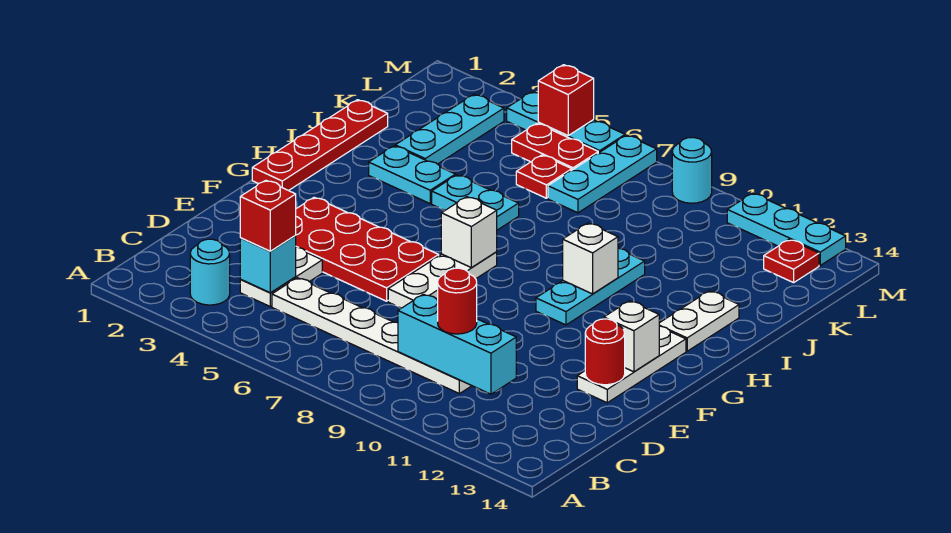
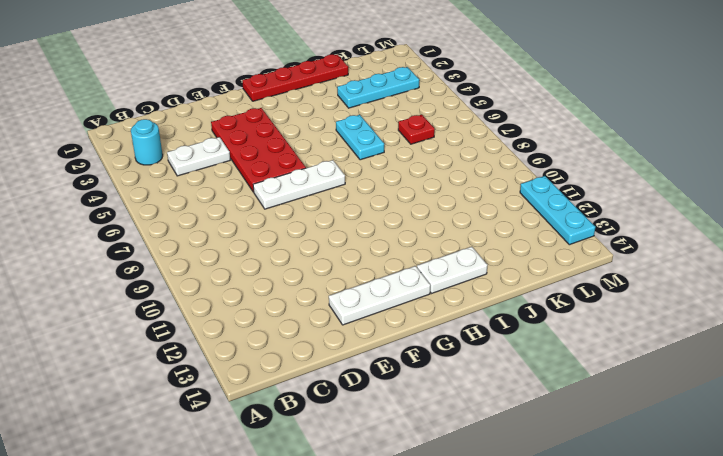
none -> white plate C5:C10 level 1
none -> cyan plate G10:I10 level 1
none -> cyan plate I3:I4 level 1

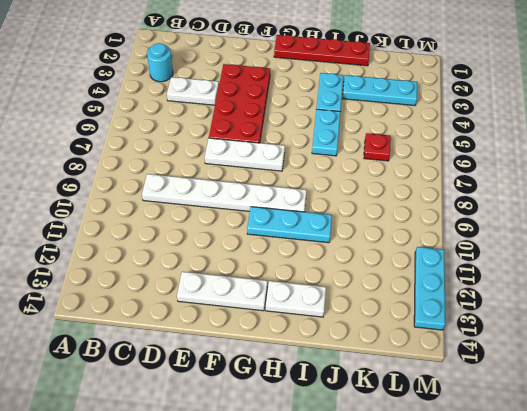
white plate C9:H9 level 1 -> white plate C5:C10 level 1
none -> cyan plate K7:M7 level 1
none -> red plate L5:L6 level 1
none -> red plate L13 level 1

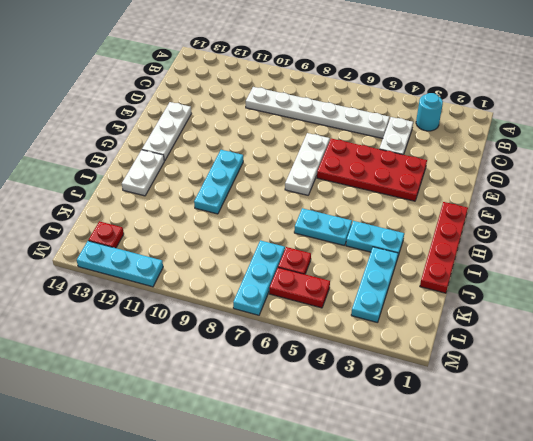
none -> cyan plate M4:M6 level 1
none -> cyan round brick M9 level 1
none -> cyan brick C4 level 2

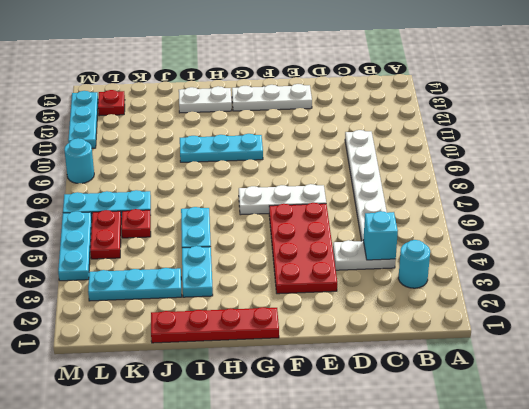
none -> cyan brick C9:C11 level 2
none -> red round brick E13 level 2
none -> white brick F13 level 2

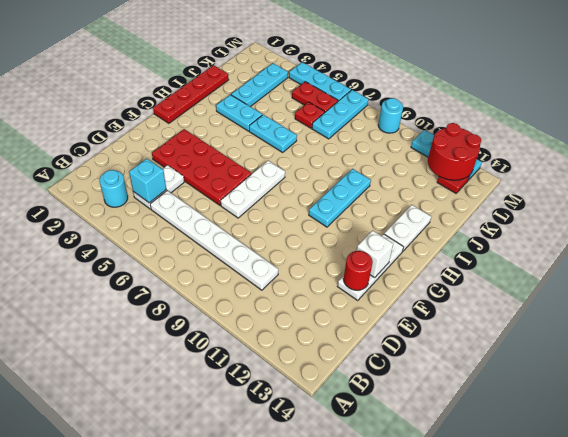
red round brick L12:M13 level 2 -> none
none -> cyan brick C9:C11 level 2
none -> white brick G7 level 2
none -> white brick H10 level 2

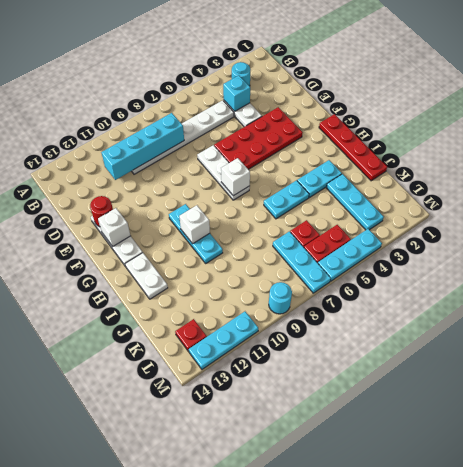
cyan brick C8:C11 level 2 -> cyan brick C9:C11 level 2
none -> red brick M5 level 2
none -> red brick C4 level 3
none -> red round brick C10 level 3

